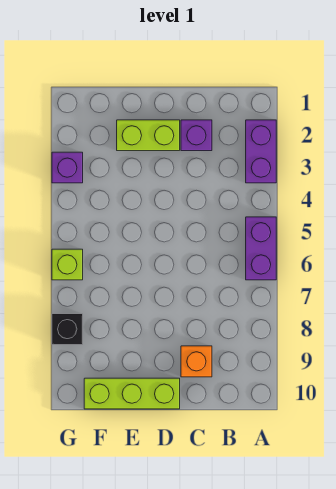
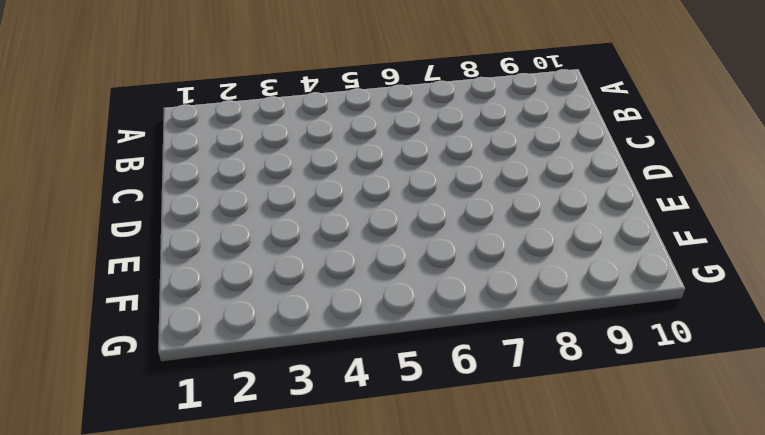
none -> purple brick A2:A3 level 1
none -> purple brick A5:A6 level 1

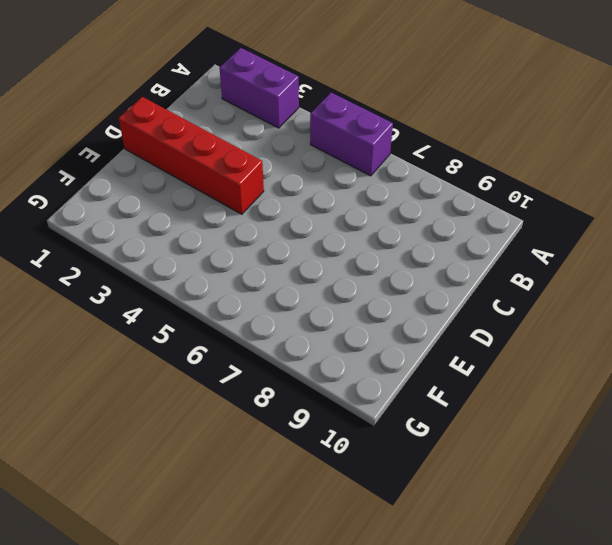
red brick D1:D4 level 1 -> lime brick D2:E2 level 1
none -> purple brick C2 level 1
none -> orange brick C9 level 1

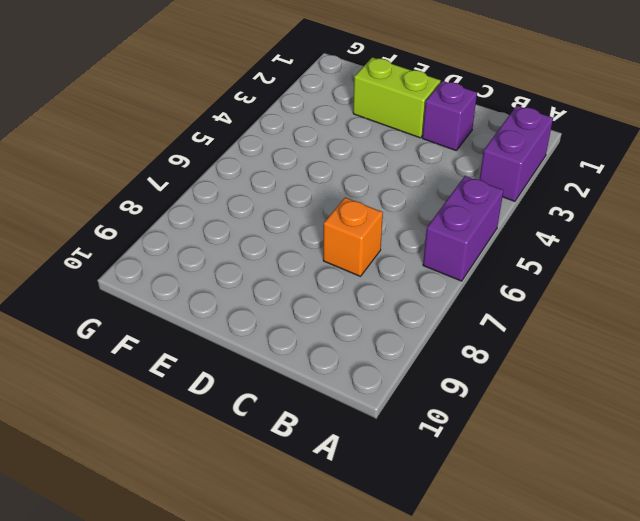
orange brick C7 level 1 -> orange brick C9 level 1
none -> lime brick D10:F10 level 1
none -> purple brick G3 level 1

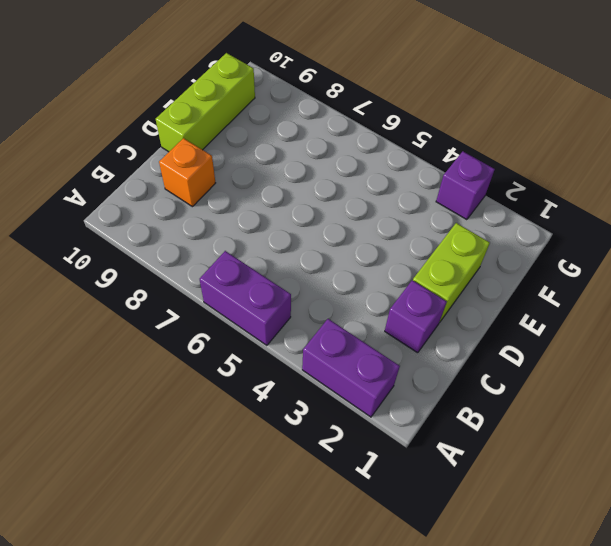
none -> lime brick G6 level 1
none -> black brick G8 level 1

